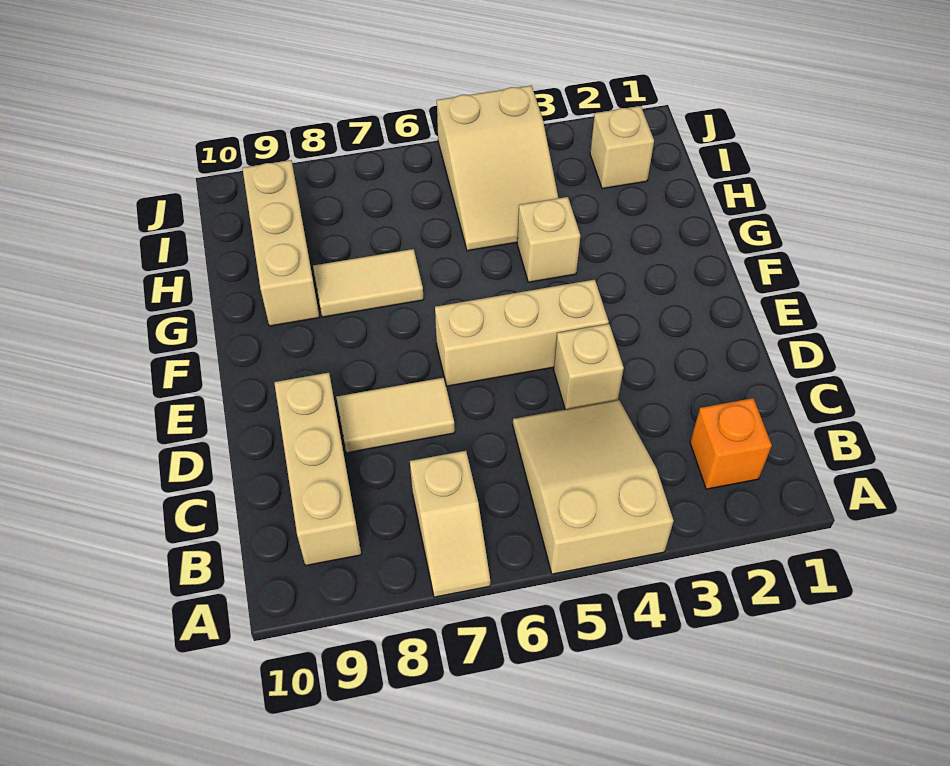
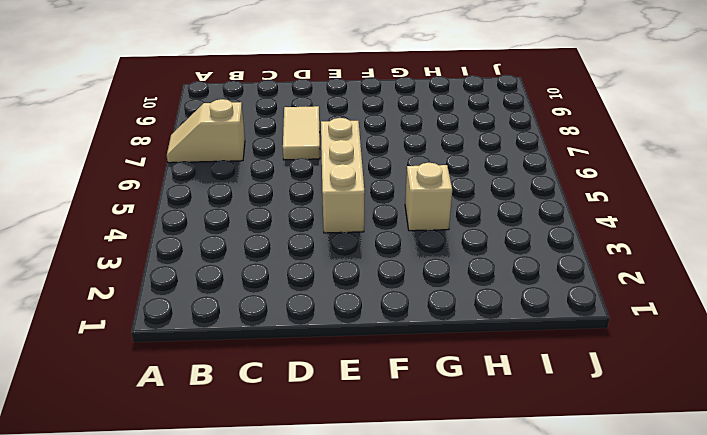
none -> tan slope A4:C5 level 1 top A
none -> orange brick B2 level 1
none -> tan brick B9:D9 level 1

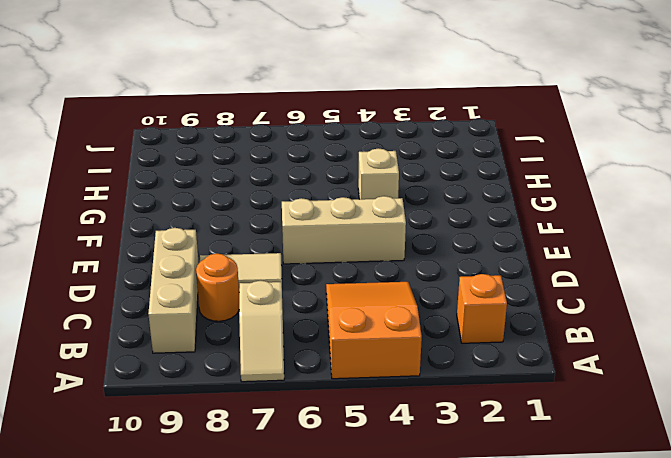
orange slope A4:C5 level 1 top A -> tan slope A4:C5 level 1 top A
orange round brick C8 level 1 -> none
none -> tan brick D4 level 1
none -> tan tile G7:G8 level 1
none -> tan brick G9:I9 level 1

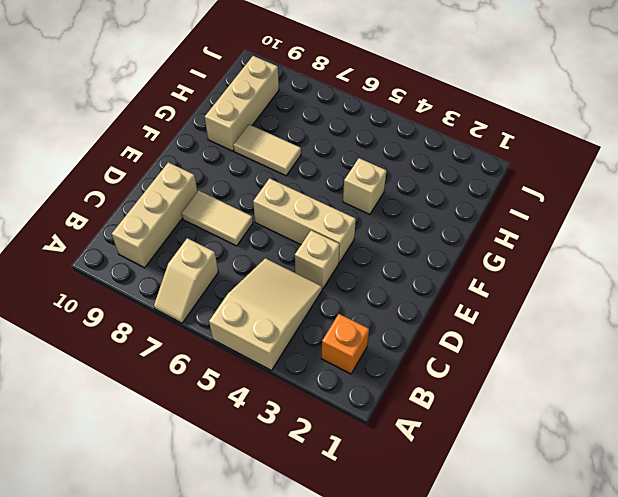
none -> tan slope H4:J5 level 1 top J
none -> tan brick I2 level 1

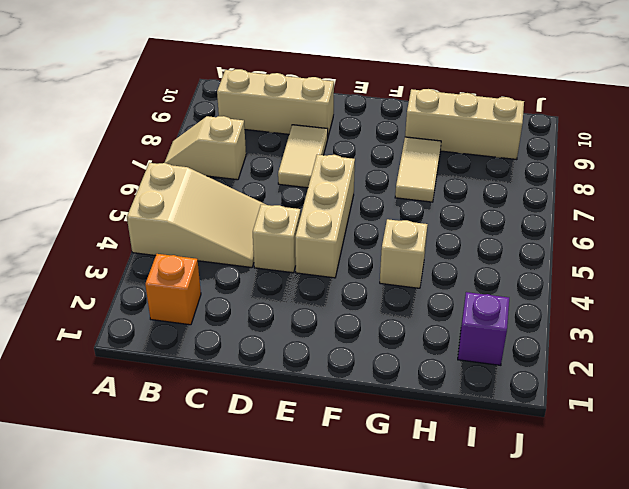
purple brick I2 level 1 -> tan brick I2 level 1
none -> tan slope H4:J5 level 1 top J

